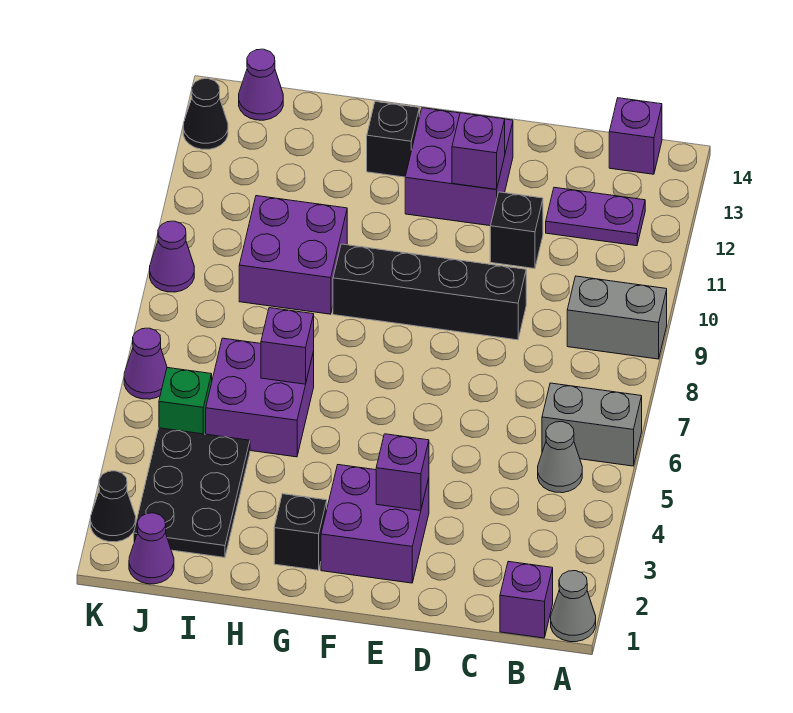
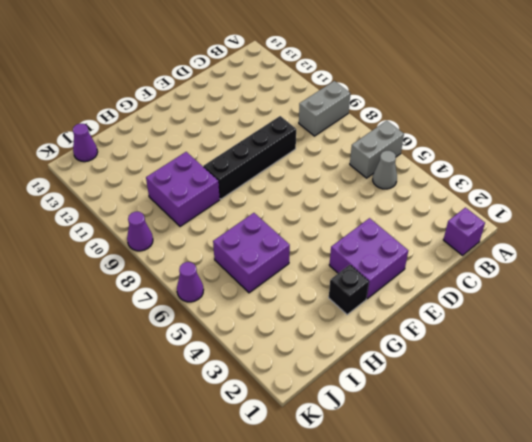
none -> grey cone A1 level 1
none -> purple plate B12:C12 level 1
none -> purple brick B14 level 1

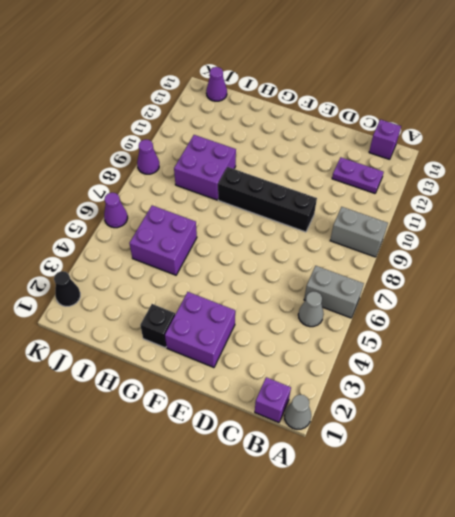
none -> black brick D11 level 1
none -> purple brick E12:F13 level 1
none -> black brick G13 level 1

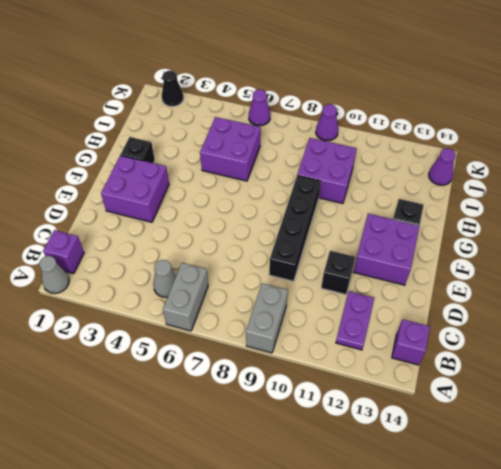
none -> black plate I2:J4 level 1
none -> purple cone J1 level 1
none -> green brick J5 level 1

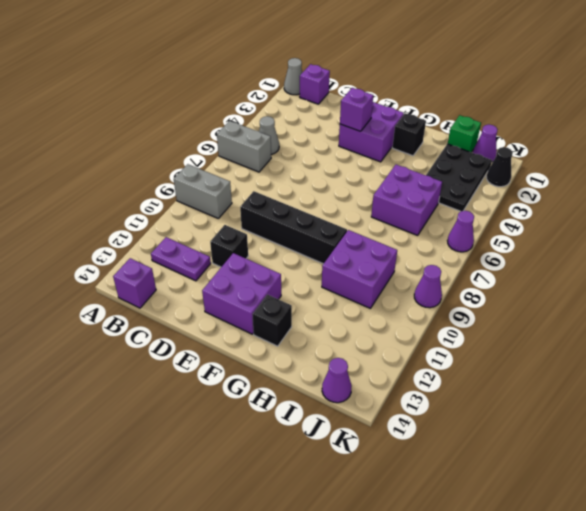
green brick I1 level 1 -> green brick J5 level 1
none -> black cone K13 level 1
none -> purple brick E12 level 2
none -> purple brick H6 level 2

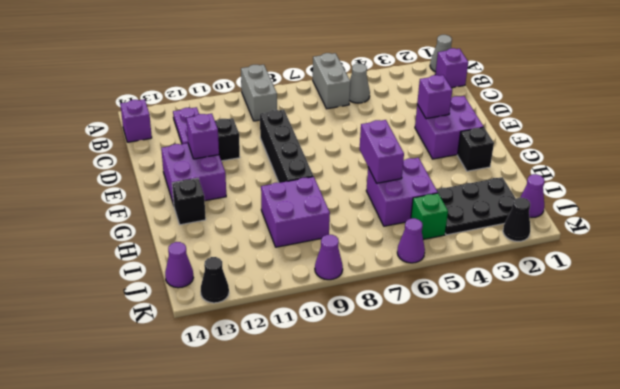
purple brick G6:H6 level 2 -> purple brick H6 level 2

